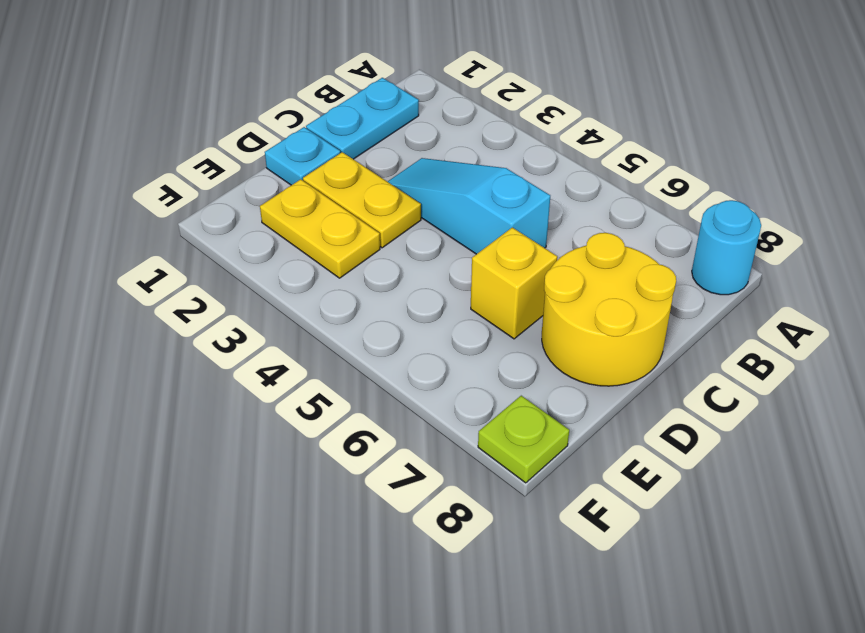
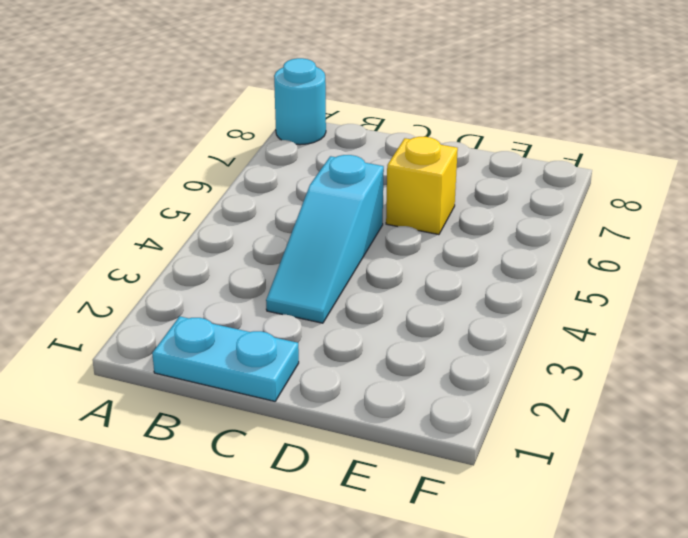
none -> yellow round brick C7:D8 level 1
none -> cyan plate D1 level 1

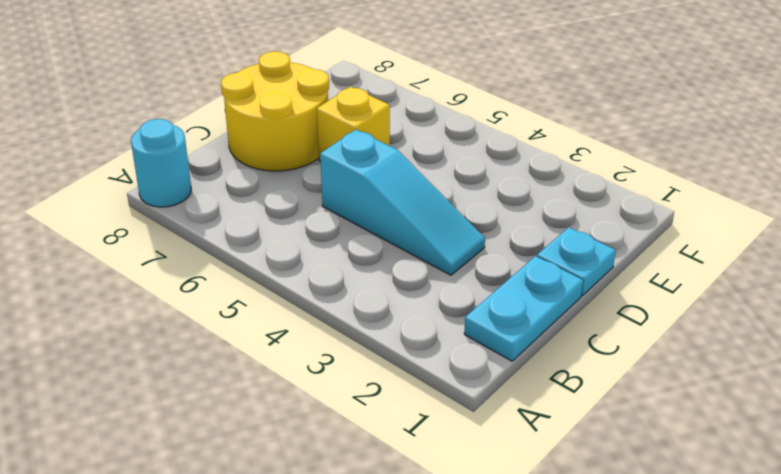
none -> yellow plate D2:D3 level 1
none -> yellow plate E2:E3 level 1

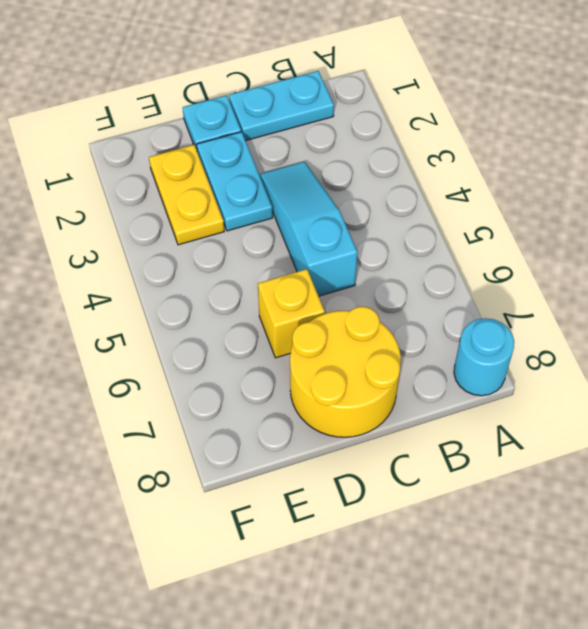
cyan plate D2:D3 level 1 -> yellow plate D2:D3 level 1
none -> lime plate F8 level 1

